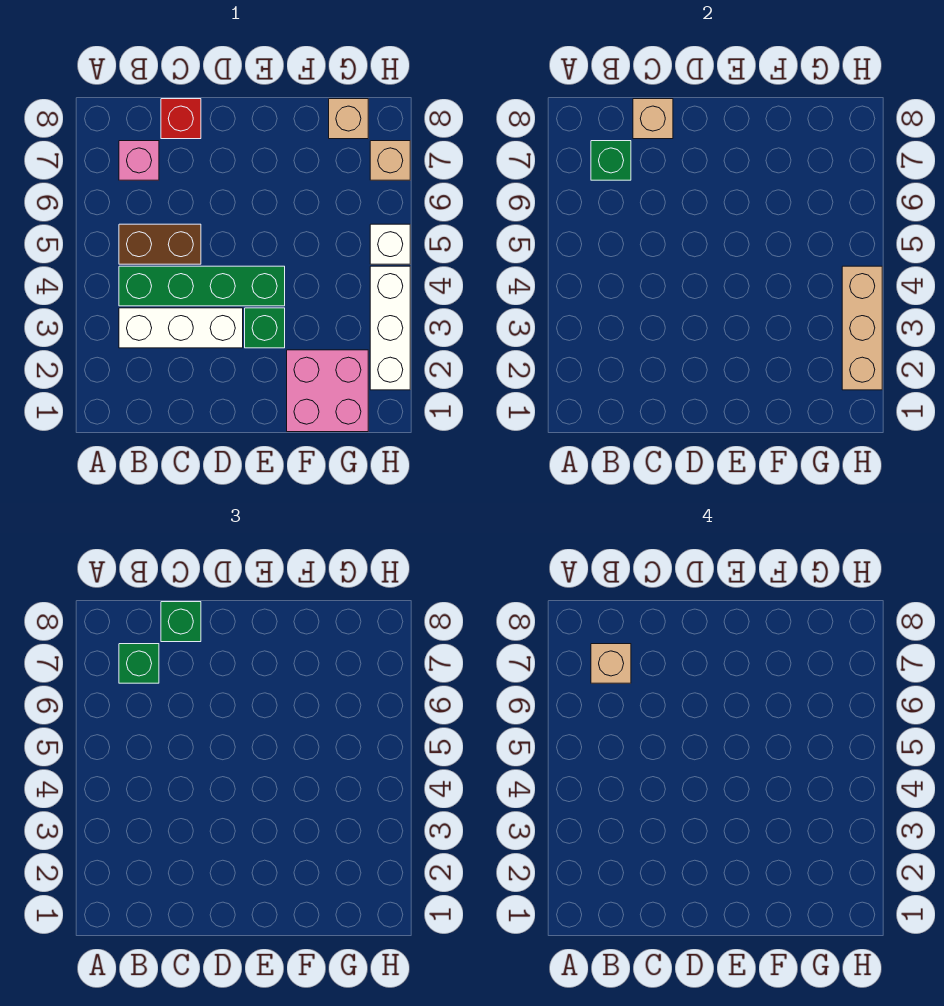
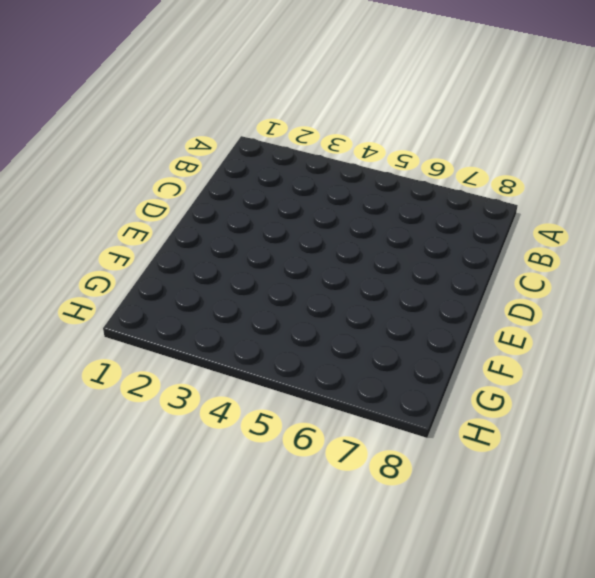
none -> white brick B3:D3 level 1
none -> green brick B4:E4 level 1
none -> brown brick B5:C5 level 1

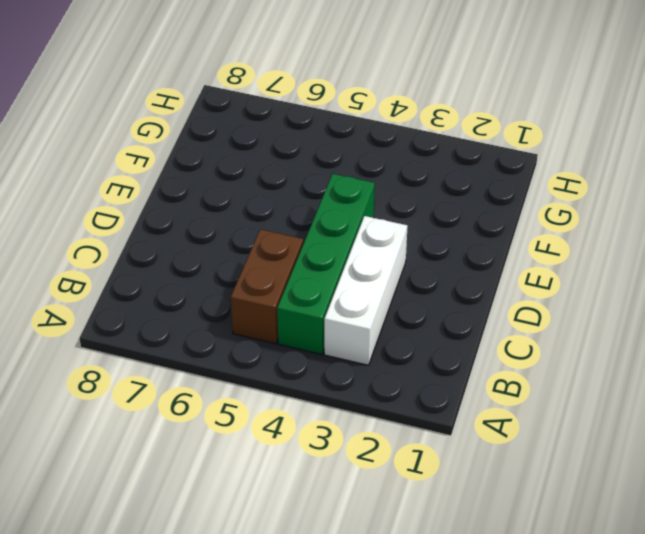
none -> pink brick B7 level 1
none -> red brick C8 level 1
none -> green brick E3 level 1

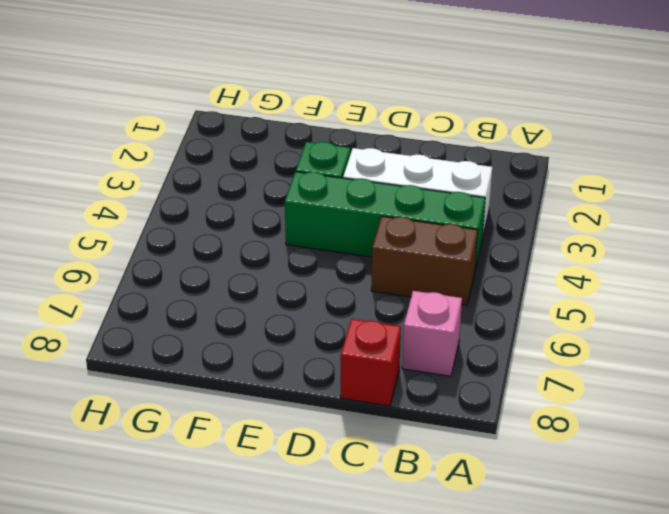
none -> pink brick F1:G2 level 1
none -> tan brick G8 level 1
none -> white brick H2:H4 level 1

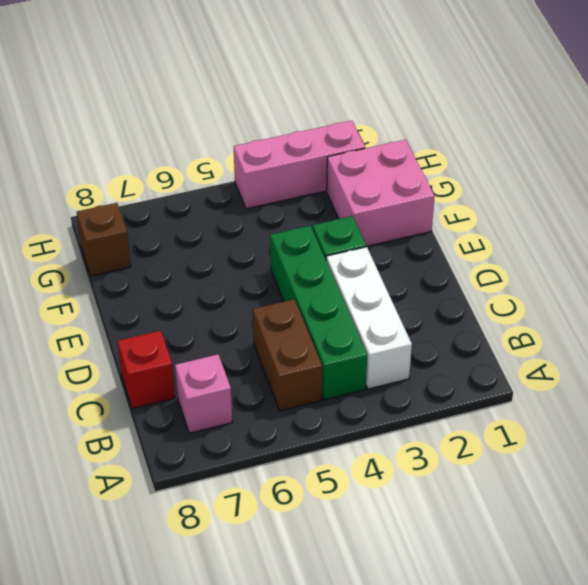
brown brick G8 level 1 -> tan brick G8 level 1
pink brick H2:H4 level 1 -> white brick H2:H4 level 1
none -> white brick H5 level 1
none -> tan brick H7 level 1
none -> green brick B7 level 2

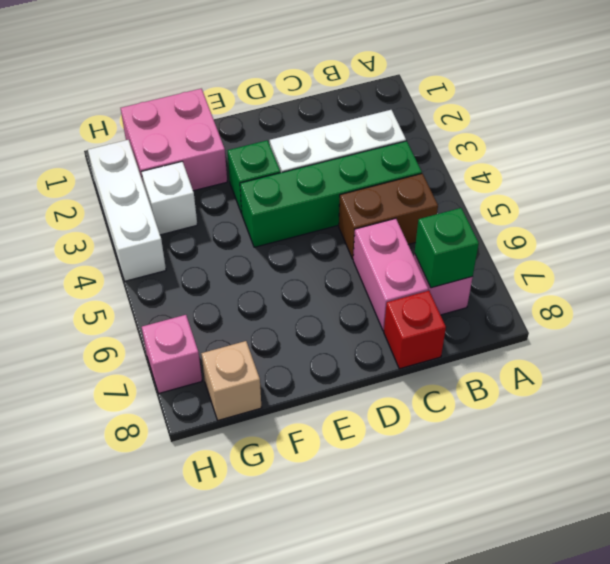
pink brick C6:C7 level 1 -> none
white brick G3 level 1 -> white brick H5 level 1
pink brick H7 level 1 -> tan brick H7 level 1
none -> tan brick C8 level 2
none -> tan brick H2:H4 level 2
none -> green brick B7 level 3

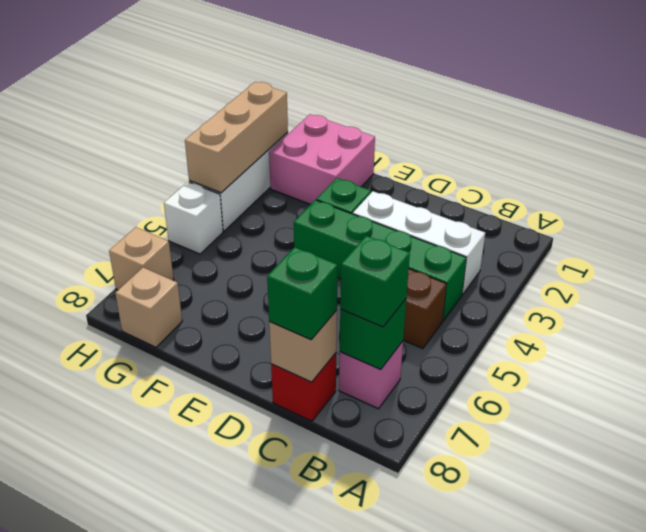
none -> tan brick B7 level 4

